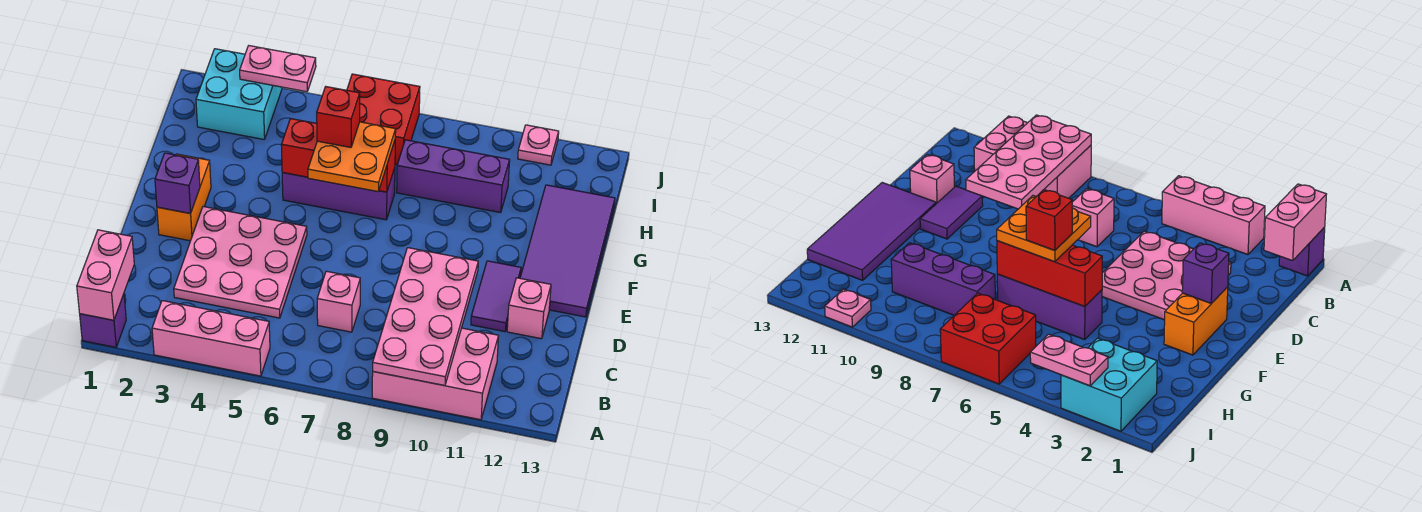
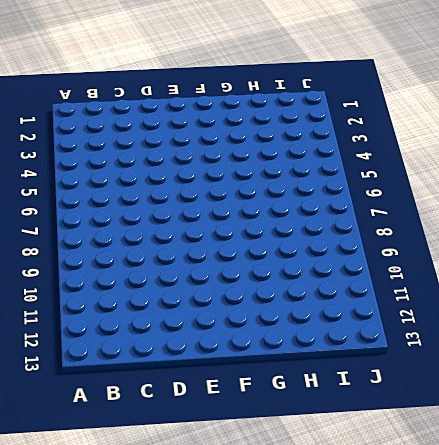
none -> purple brick A1 level 1
none -> pink brick A3:A5 level 1
none -> pink brick A9:B11 level 1

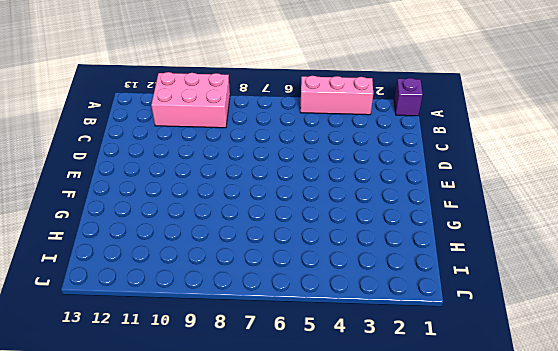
none -> pink plate C3:E5 level 1
none -> pink brick C7 level 1
none -> purple tile D11:E11 level 1

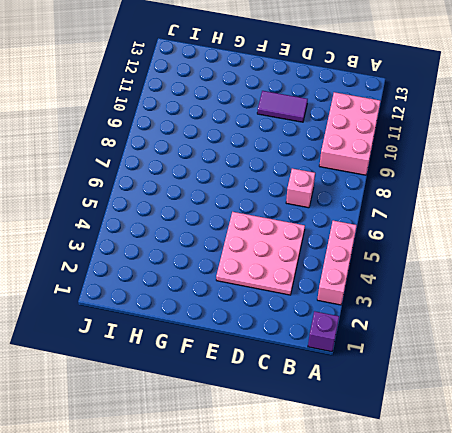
none -> pink brick D12 level 1
none -> orange brick E2:F2 level 1
none -> purple tile E12:H13 level 1

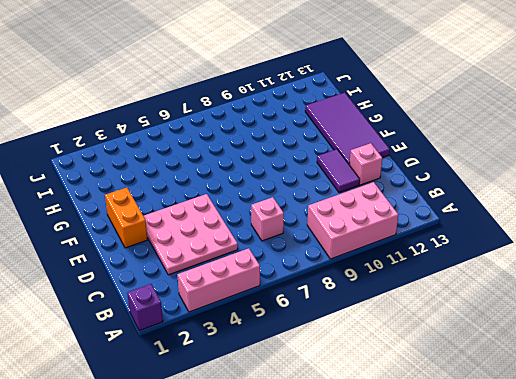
none -> purple brick G5:G7 level 1
none -> purple brick H8:H10 level 1
none -> cyan brick I2:J3 level 1

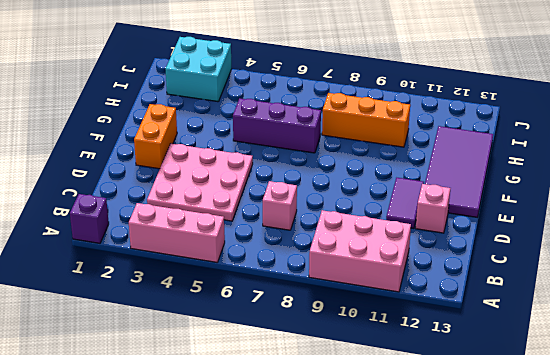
orange brick H8:H10 level 1 -> purple brick H8:H10 level 1
none -> red brick I6:J7 level 1
none -> pink plate J11 level 1
none -> pink brick A1:B1 level 2

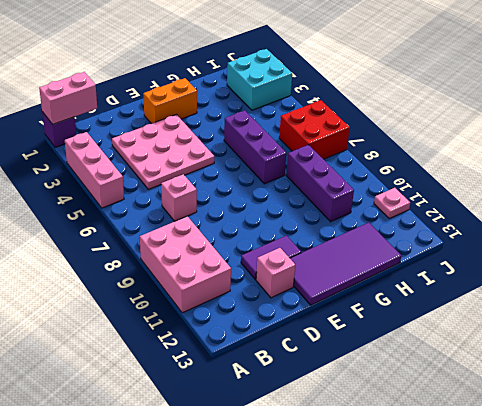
none -> pink plate A9:D10 level 2
none -> purple brick E2 level 2
none -> red brick G5:G7 level 2

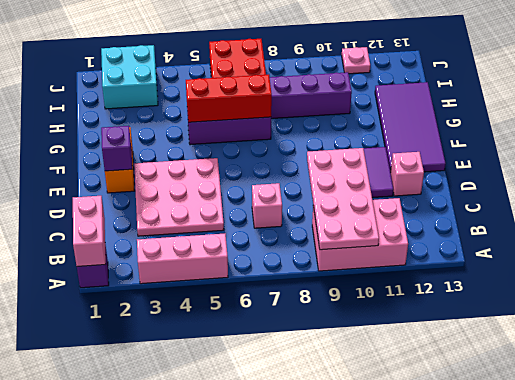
none -> pink plate J3:J4 level 2
none -> orange plate F6:G7 level 3
none -> red brick G6 level 4

